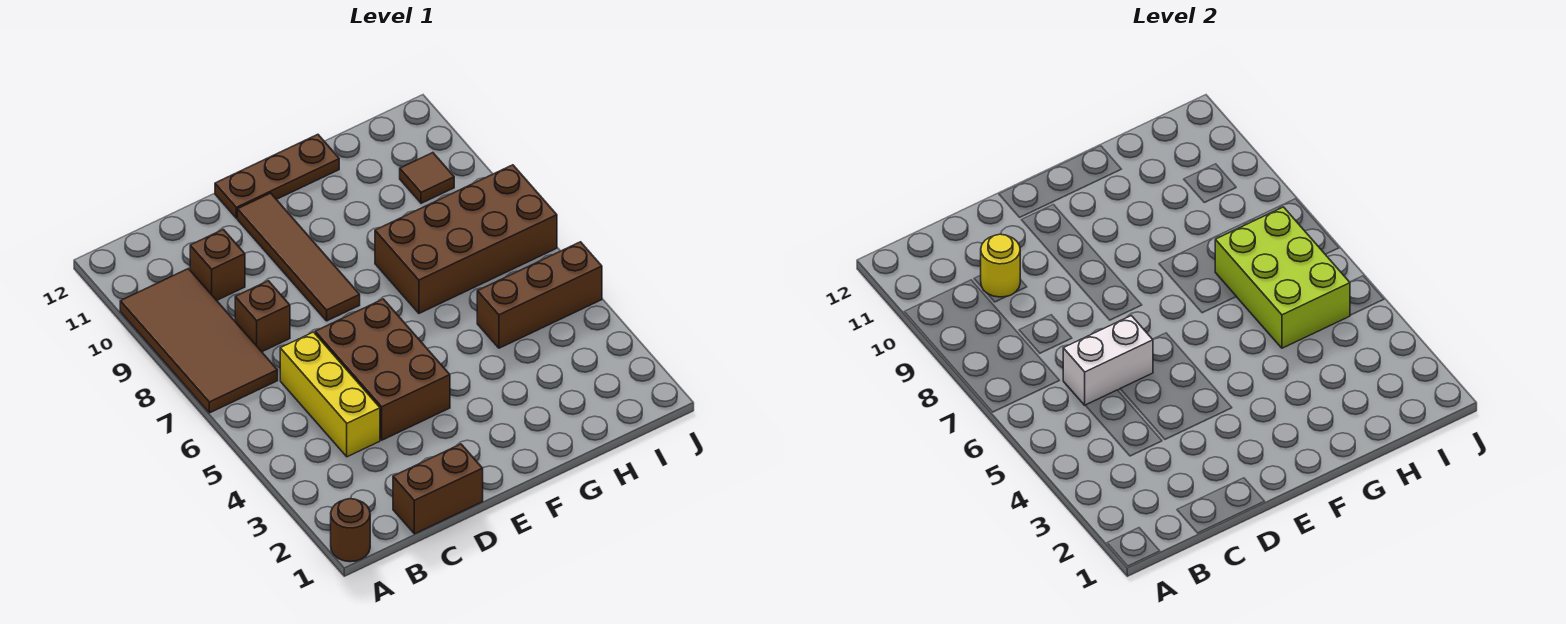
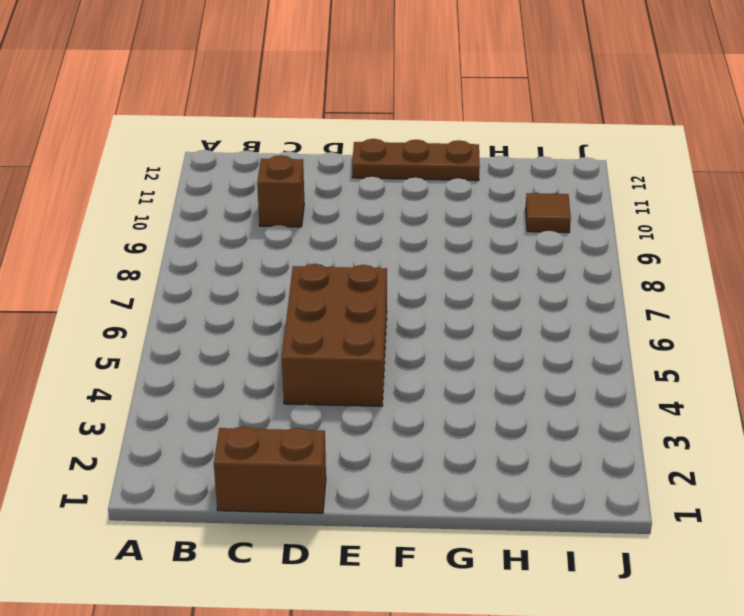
none -> brown round brick A1 level 1
none -> brown tile A7:B10 level 1
none -> yellow brick C4:C6 level 1

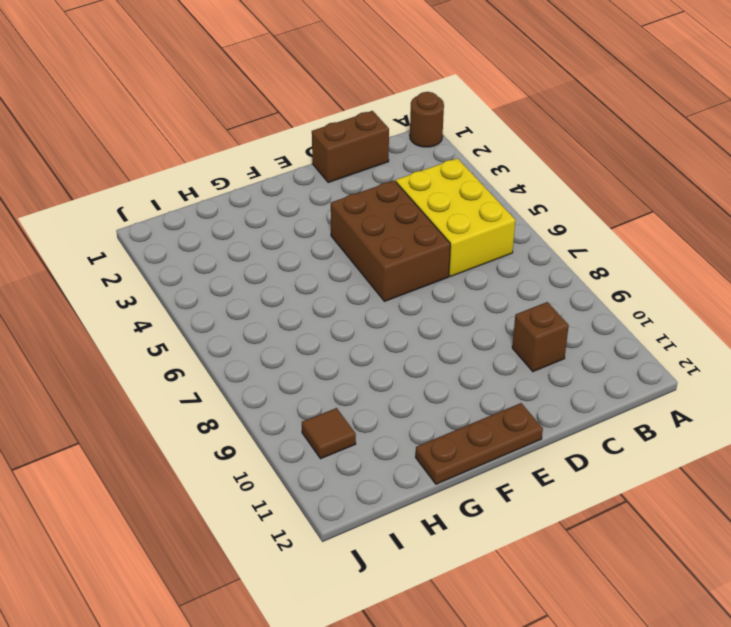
yellow brick B4:C6 level 1 -> yellow brick C4:C6 level 1
none -> brown tile A7:B10 level 1
none -> brown brick C8 level 1
none -> brown tile E8:E11 level 1

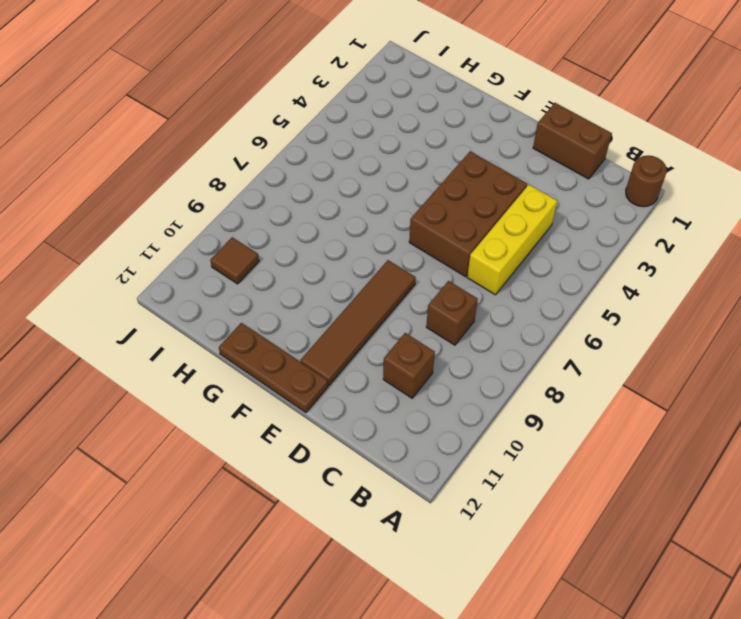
none -> brown tile A7:B10 level 1
none -> brown brick G7:J8 level 1
none -> brown brick H5:J5 level 1

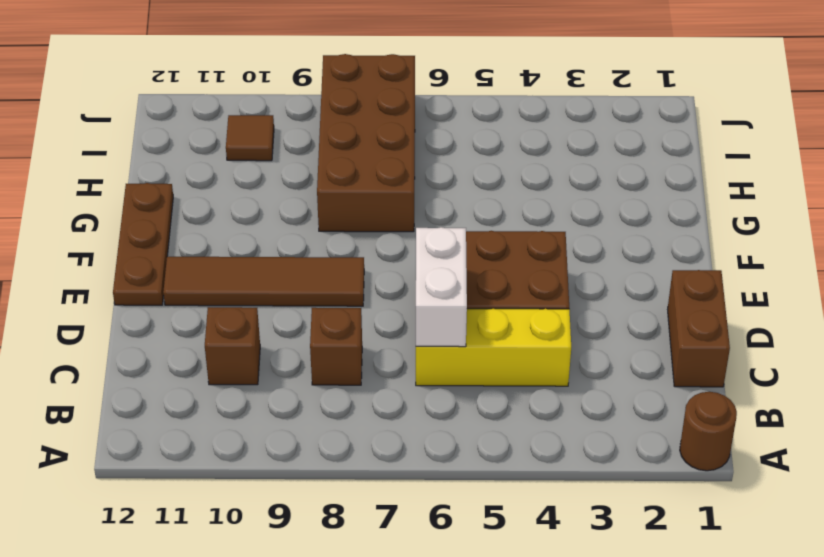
none -> brown tile A7:B10 level 1
none -> brown brick H5:J5 level 1
none -> yellow round brick C10 level 2

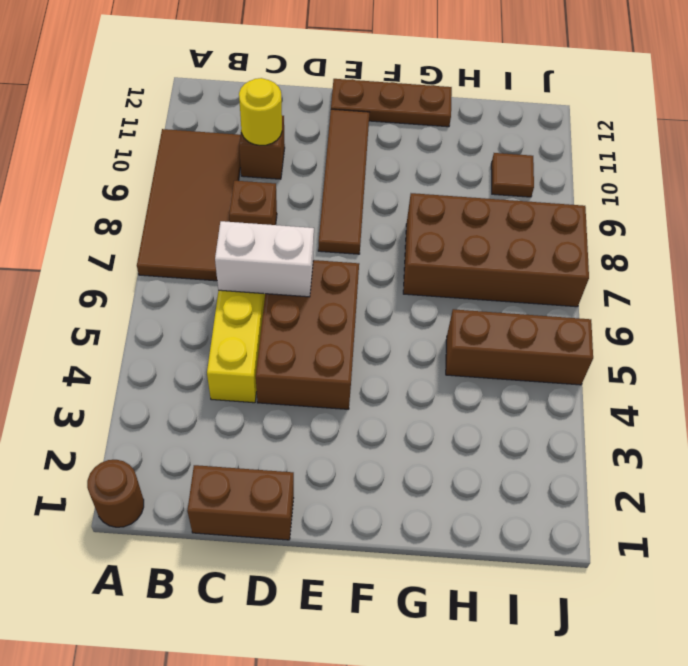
none -> lime brick H5:I7 level 2

